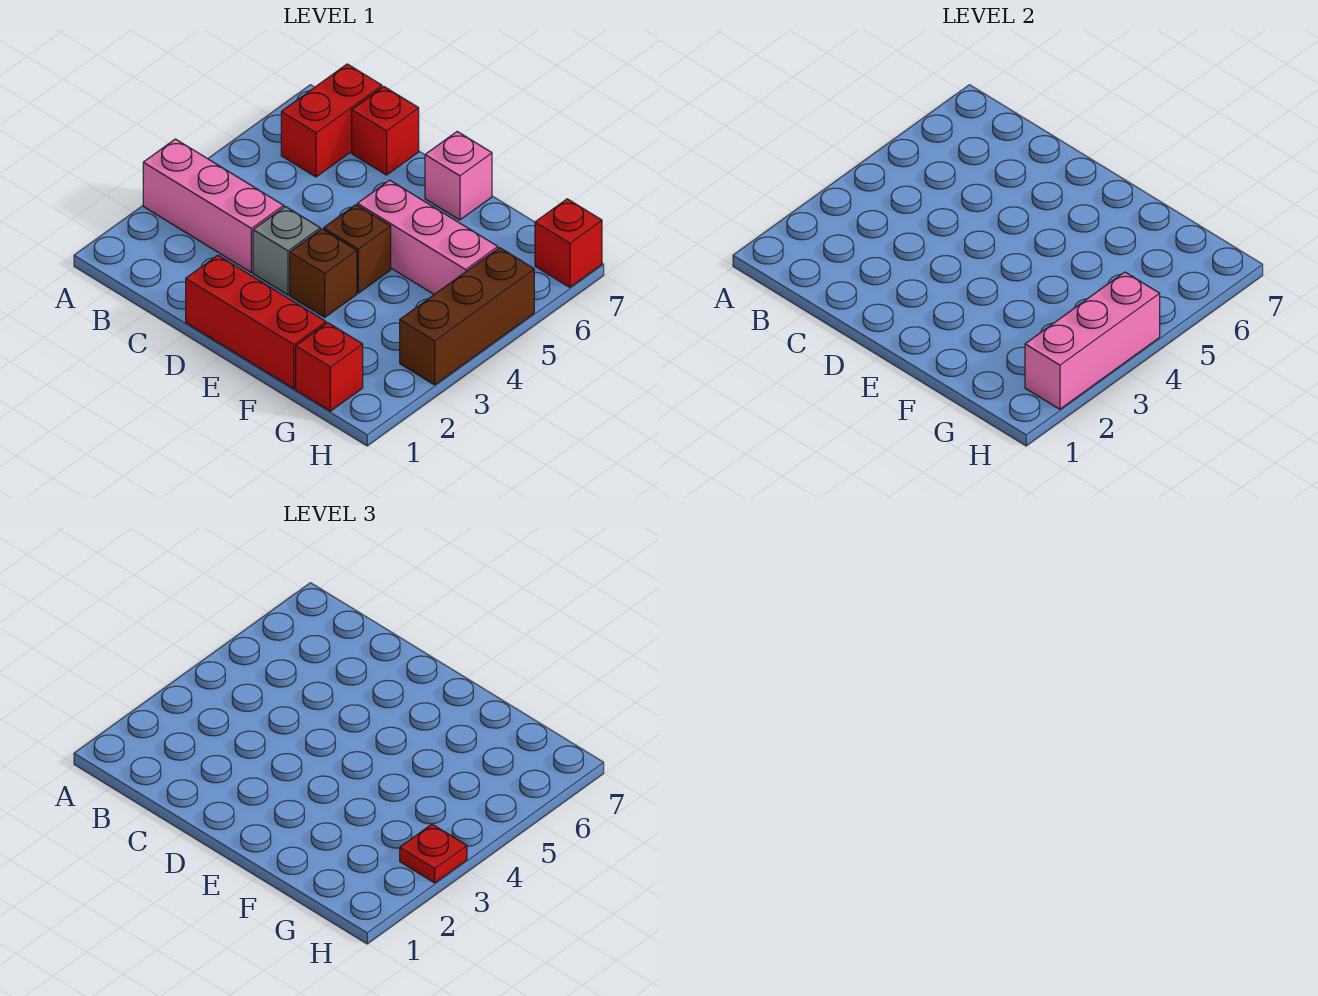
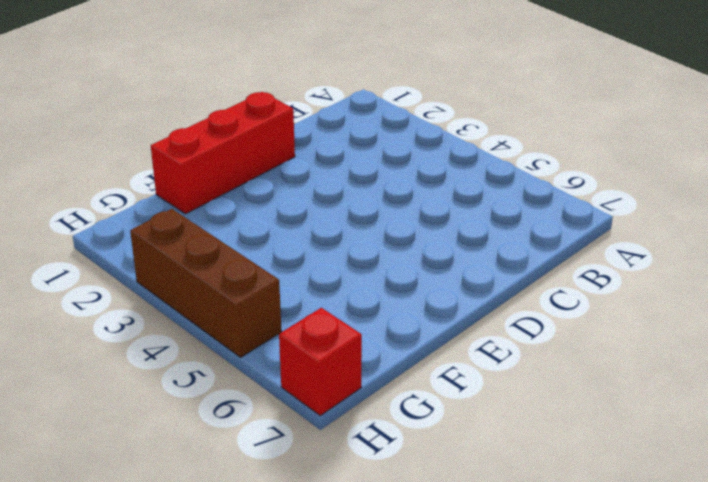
none -> pink brick A3:C3 level 1
none -> red brick B6:B7 level 1
none -> red brick C7 level 1

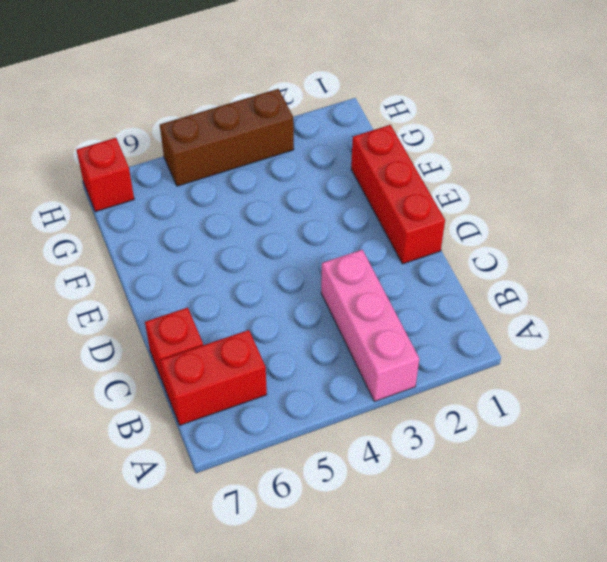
none -> grey brick D3 level 1
none -> brown brick E3 level 1
none -> brown brick E4 level 1

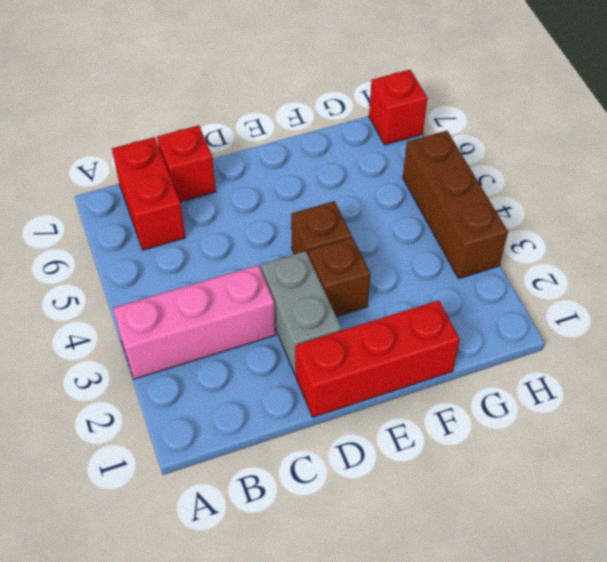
grey brick D2:D3 level 1 -> grey brick D3 level 1
none -> pink brick E5:G5 level 1
none -> pink brick E7 level 1
none -> red brick G1 level 1

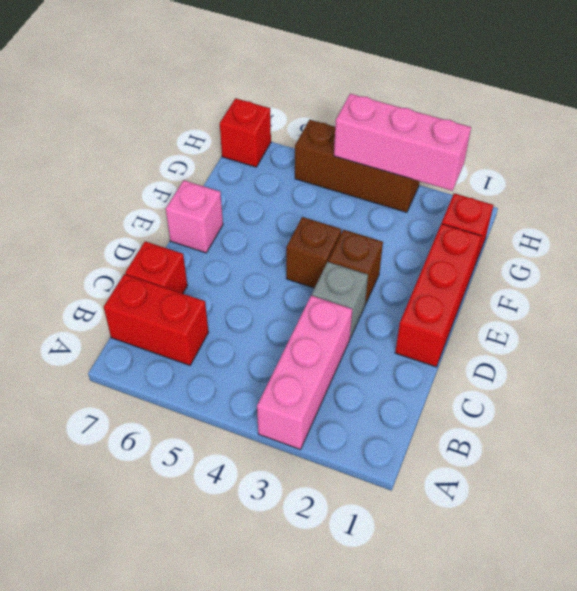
none -> pink brick E5:G5 level 1
none -> red plate H3 level 3

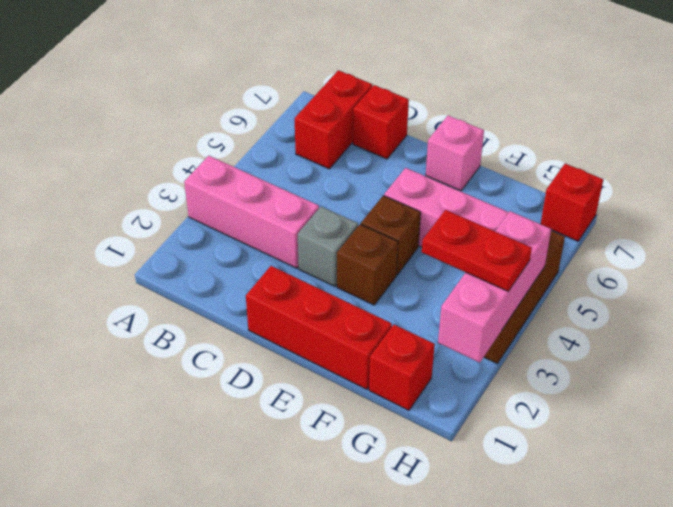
red plate G3:H3 level 3 -> red plate H3 level 3

